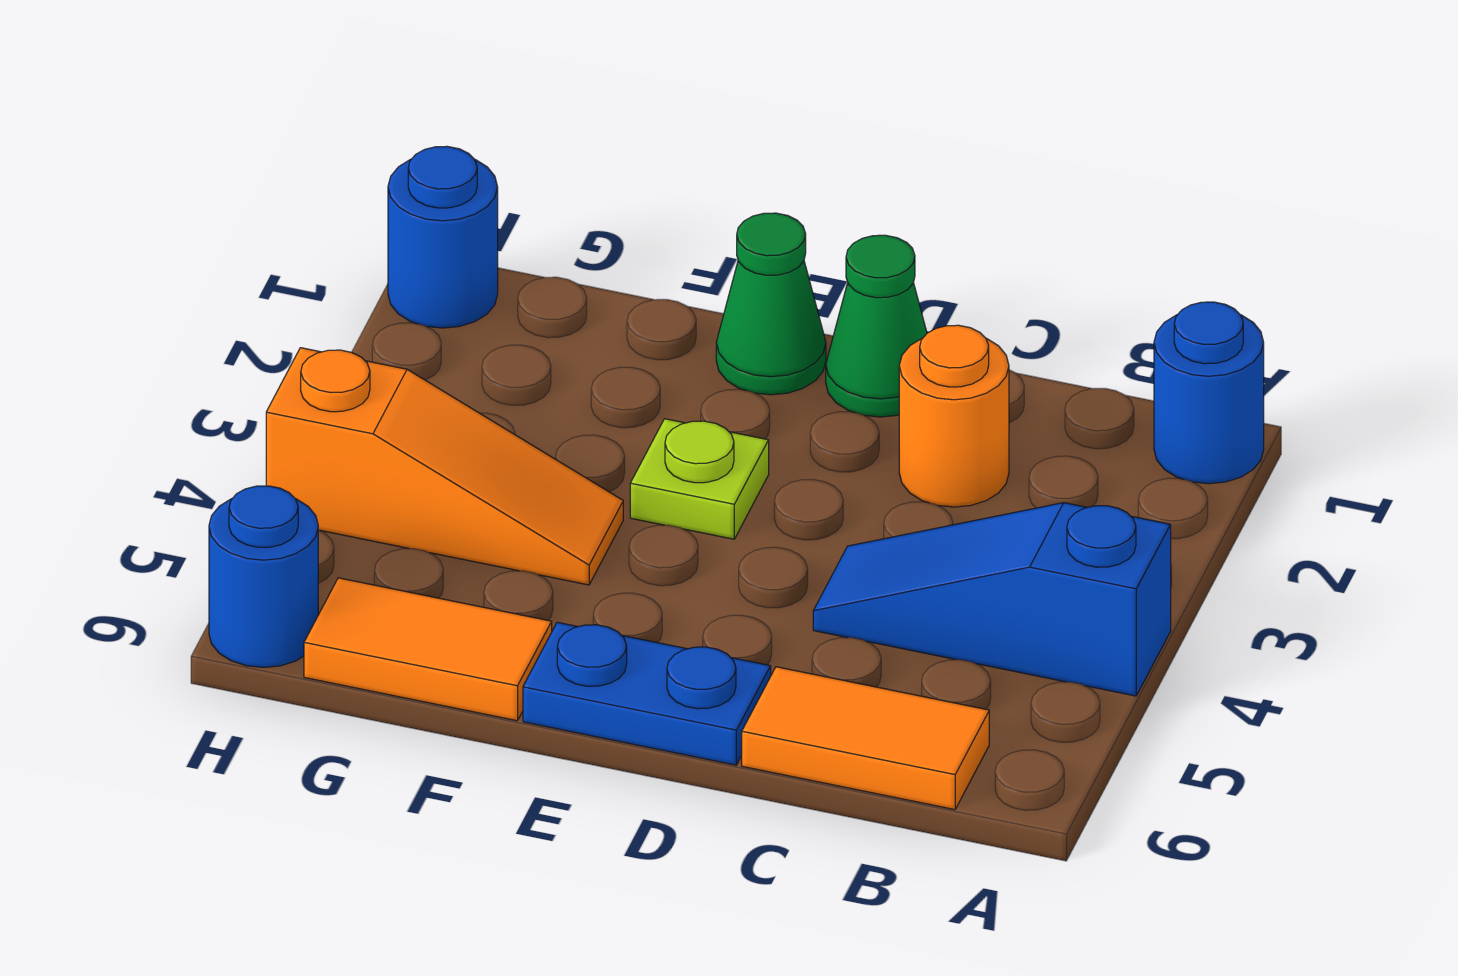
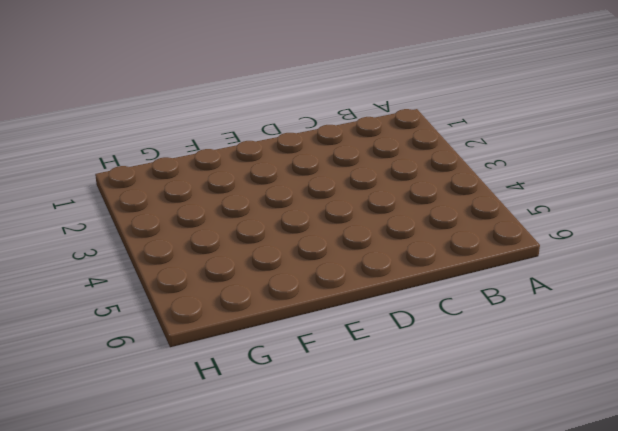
none -> blue round brick A1 level 1
none -> blue slope A4:C4 level 1 top A
none -> orange tile B6:C6 level 1

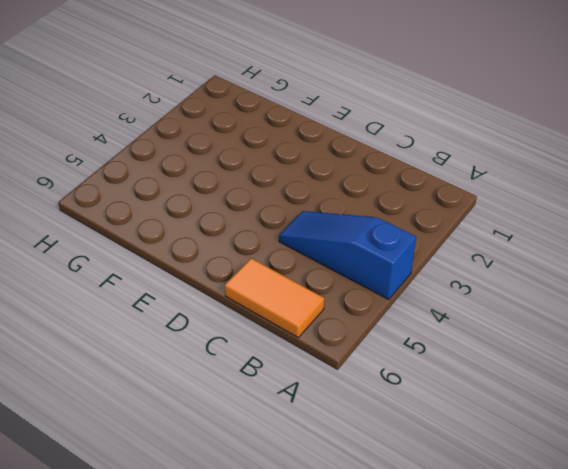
none -> blue round brick A1 level 1
none -> orange round brick C2 level 1
none -> green cone D1 level 1

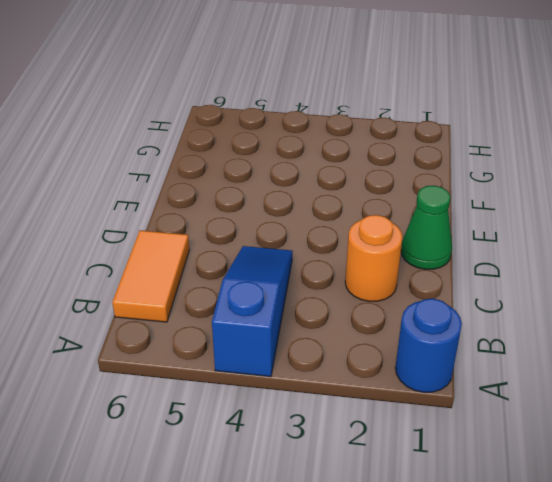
none -> blue plate D6:E6 level 1
none -> green cone E1 level 1
none -> lime plate E3 level 1

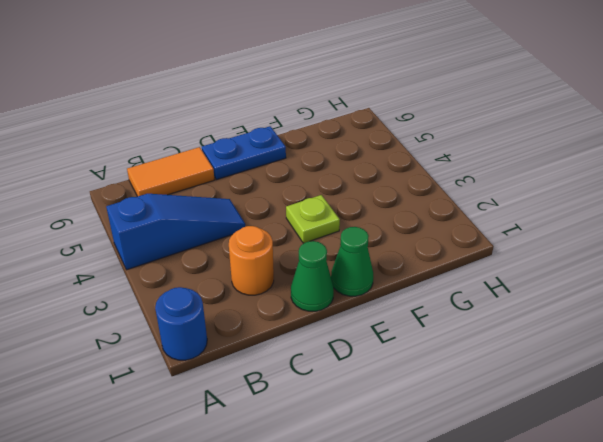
none -> orange slope F4:H4 level 1 top H
none -> orange tile F6:G6 level 1
none -> blue round brick H1 level 1

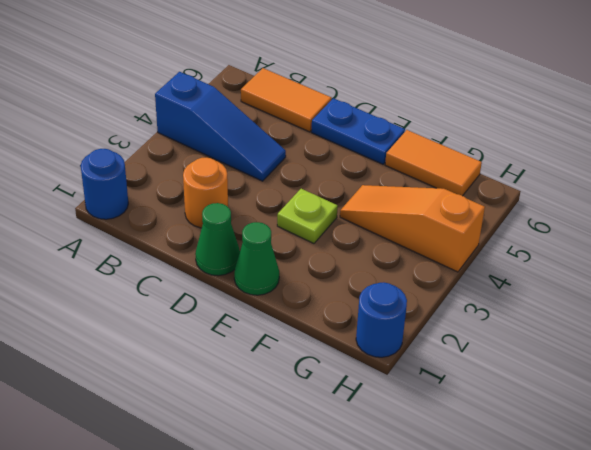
none -> blue round brick H6 level 1

